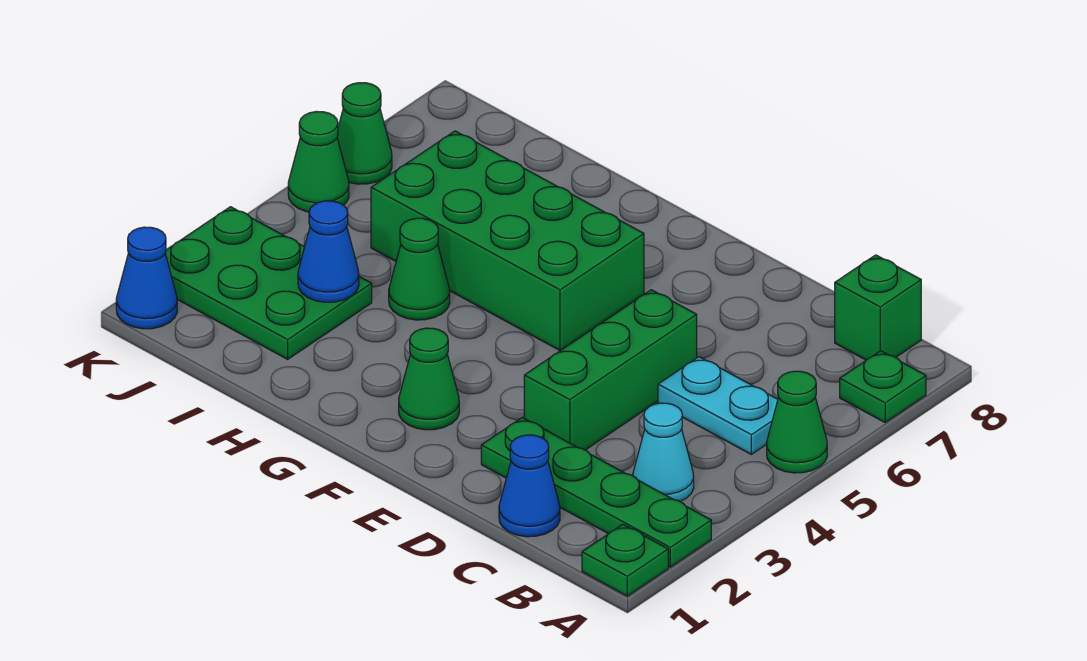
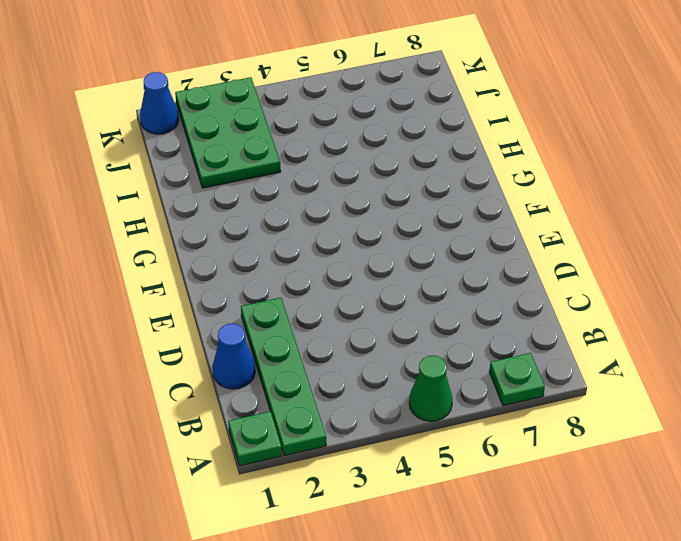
none -> cyan cone B3 level 1
none -> cyan plate B5:C5 level 1
none -> green brick B8 level 1

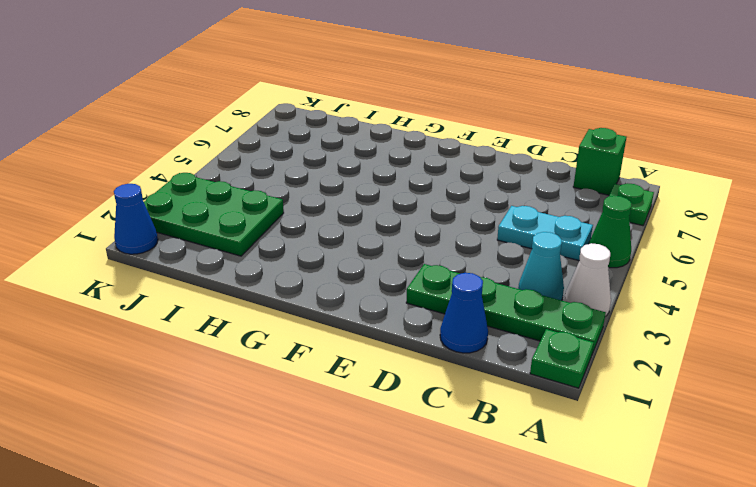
white cone A3 level 1 -> none
none -> green brick D3:D5 level 1
none -> green cone F2 level 1
none -> green brick F5:I6 level 1

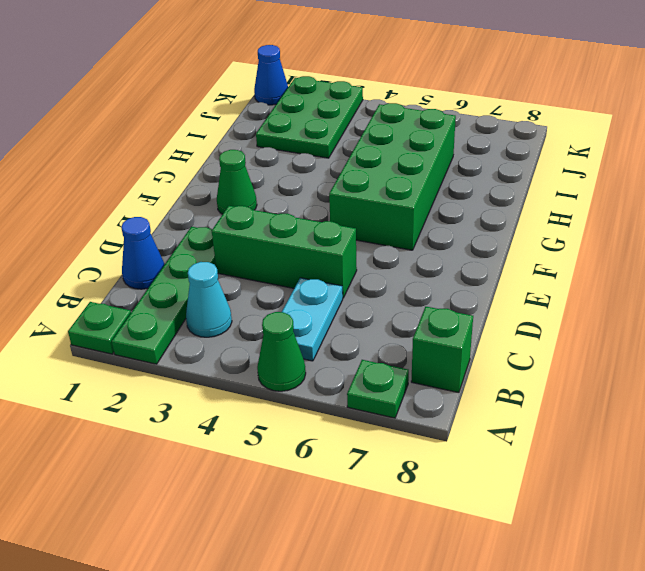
none -> green cone H4 level 1
none -> green cone K5 level 1
none -> green cone K6 level 1

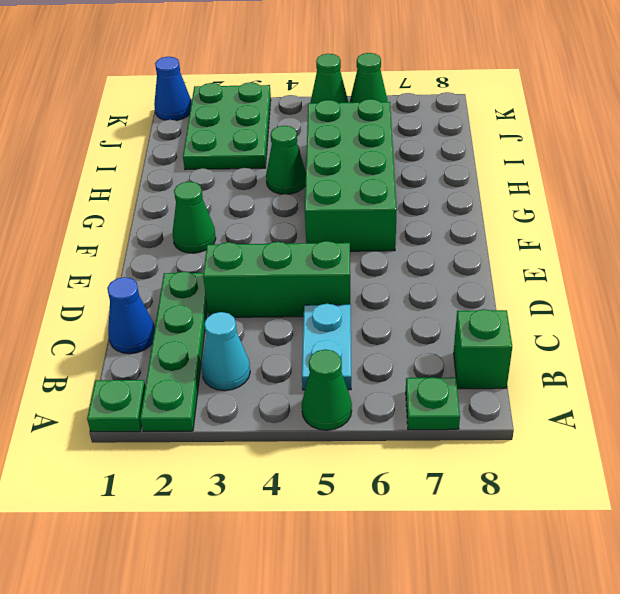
none -> blue cone I3 level 2

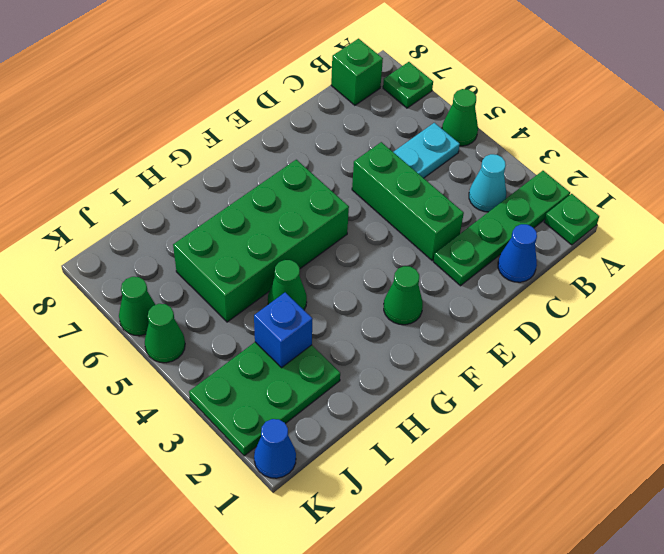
blue brick I3 level 2 -> blue cone I3 level 2

